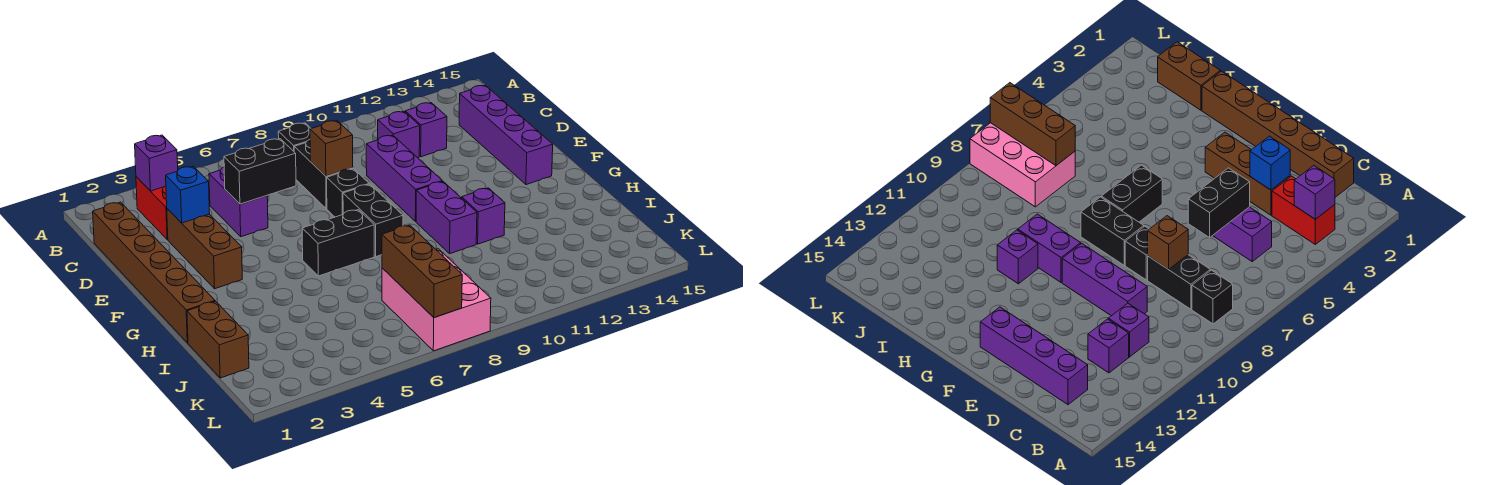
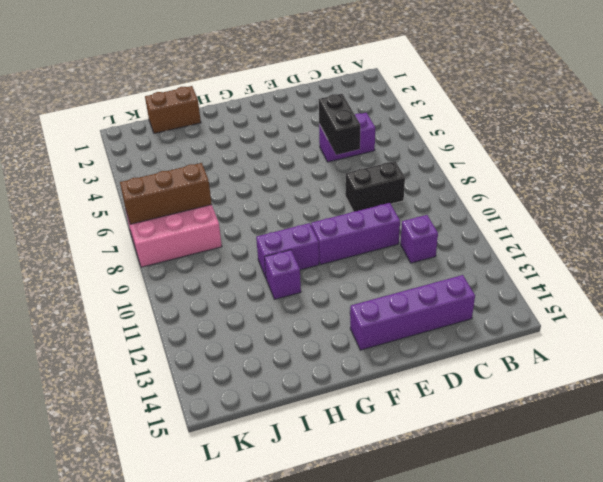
none -> red brick B3:C3 level 1
none -> black brick B8 level 1
none -> brown brick C1:H1 level 1

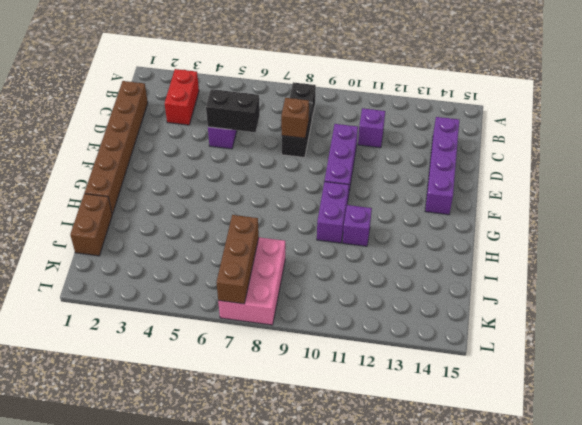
none -> purple brick C12 level 1
none -> brown brick D3:F3 level 1
none -> black brick E8 level 1

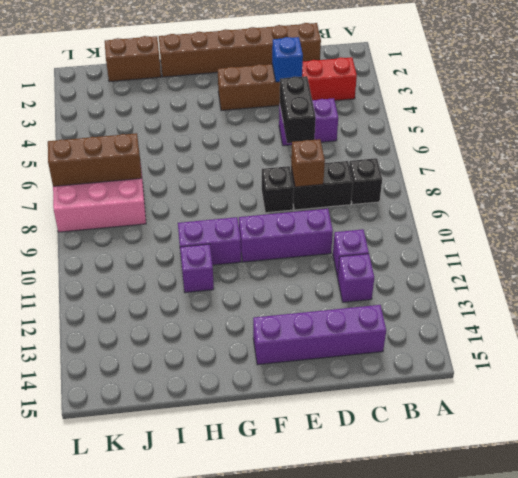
none -> black brick F8:G8 level 1
none -> black brick G6:G7 level 1
none -> purple brick B3 level 2

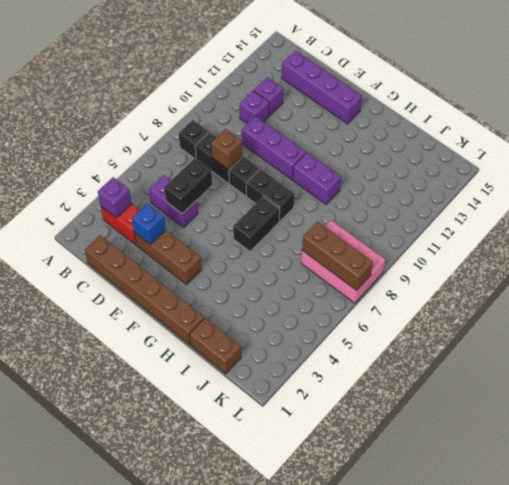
none -> purple brick H11 level 1

